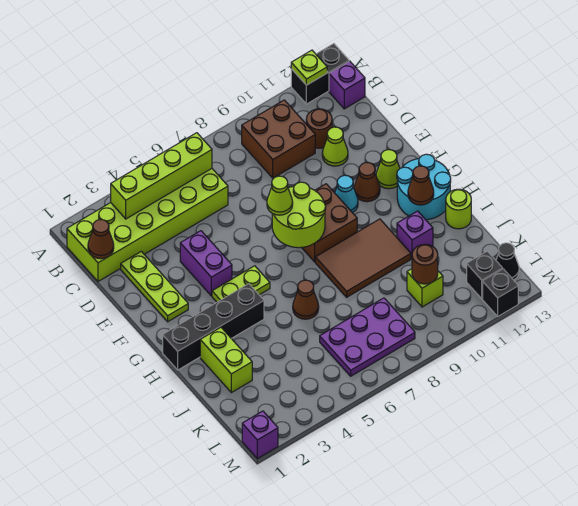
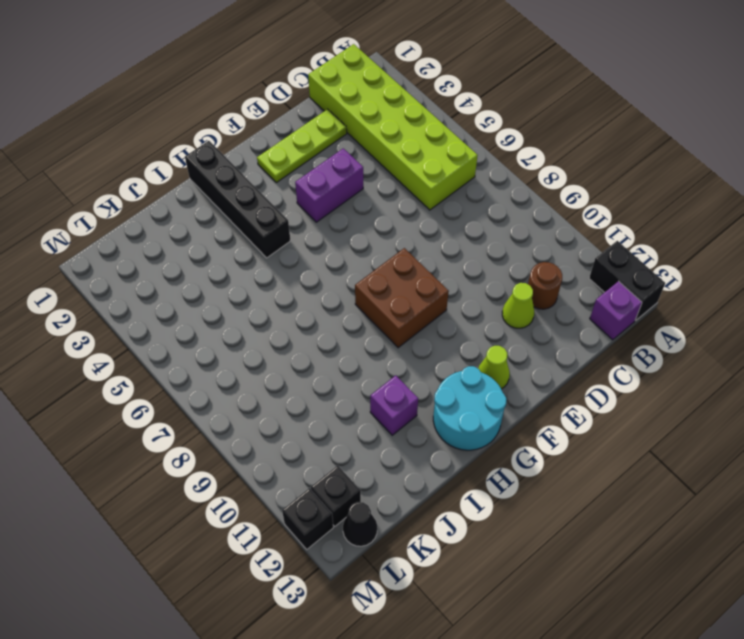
none -> brown brick B9:C10 level 1
none -> cyan cone F10 level 1
none -> brown cone F11 level 1
none -> lime plate G4:G5 level 1

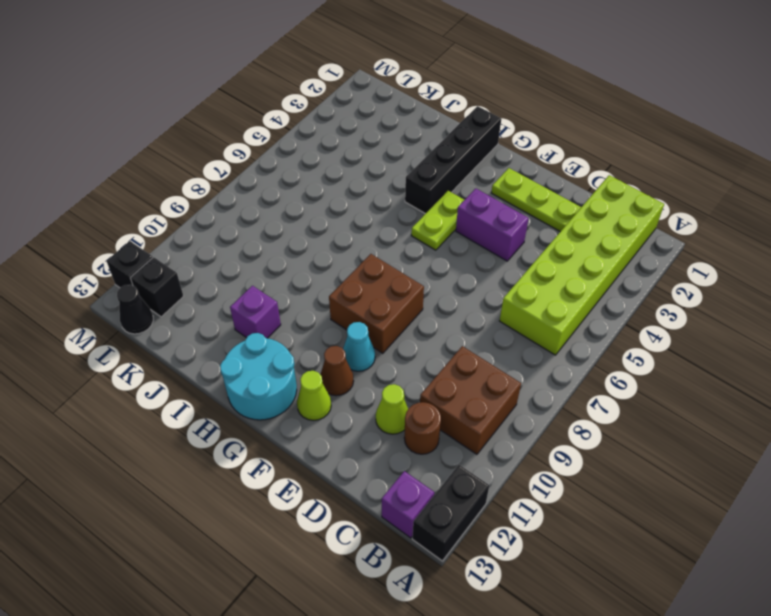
none -> brown tile H8:I10 level 1
none -> lime brick I2:J2 level 1
none -> brown cone I6 level 1
none -> lime round brick I13 level 1

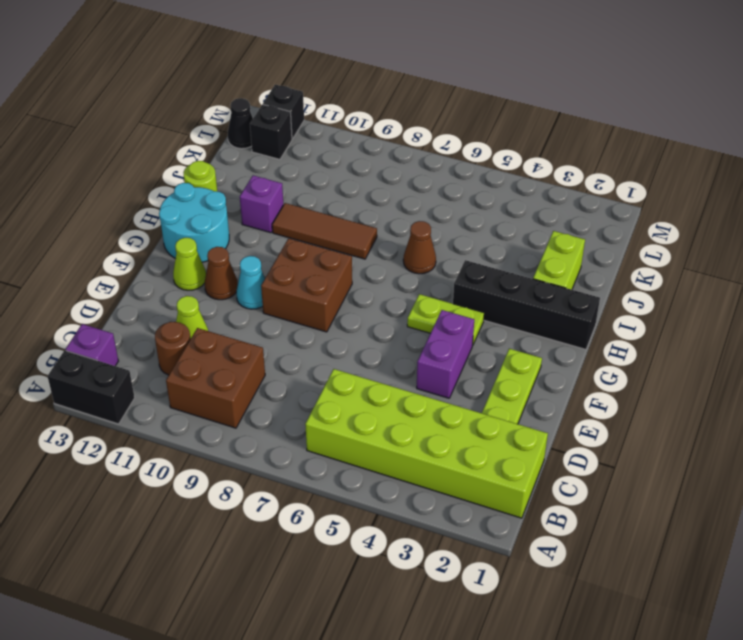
brown tile I8:I10 level 1 -> brown tile H8:I10 level 1
none -> purple plate K6:L8 level 1
none -> lime brick K10 level 1
none -> purple brick M1 level 1
none -> lime plate A12 level 2

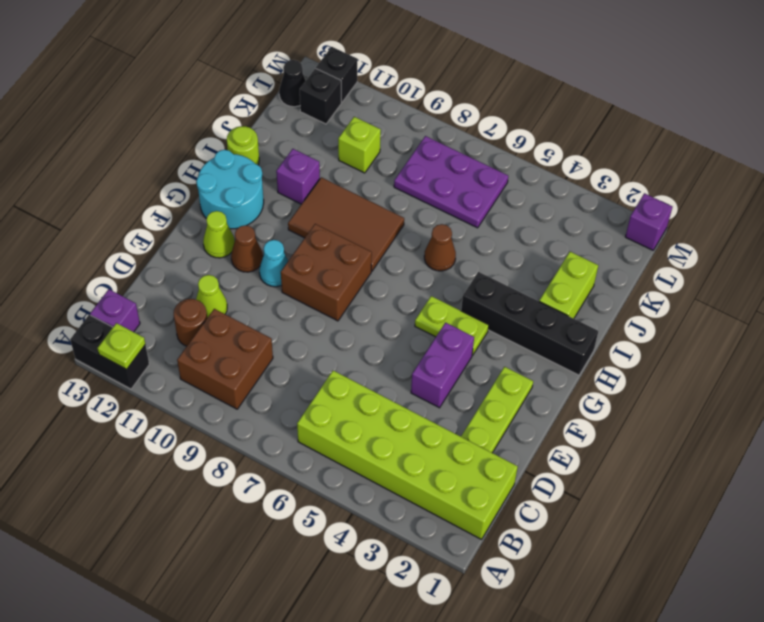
none -> lime brick B3:B6 level 2
none -> brown cone C1 level 2
none -> lime round brick F7:G8 level 2
none -> brown cone H12 level 2

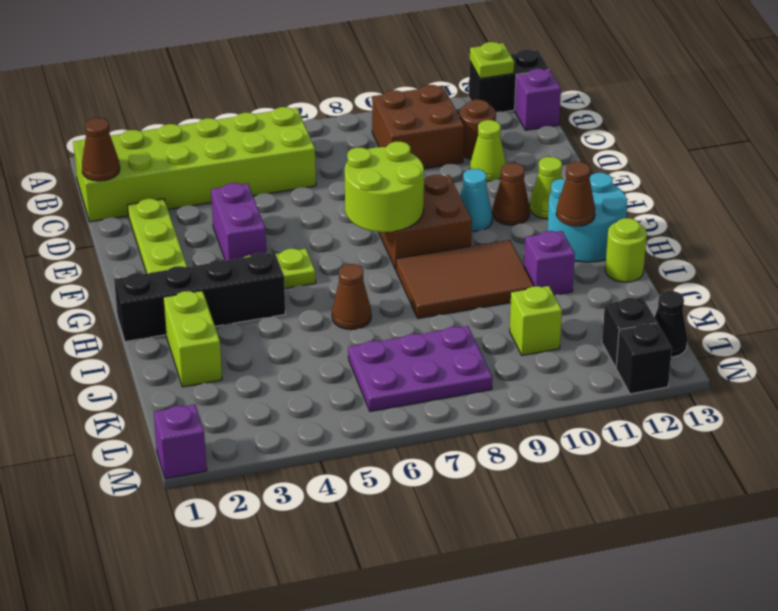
none -> lime brick B3:B6 level 2
none -> brown round brick K10 level 2
none -> lime cone F7 level 3

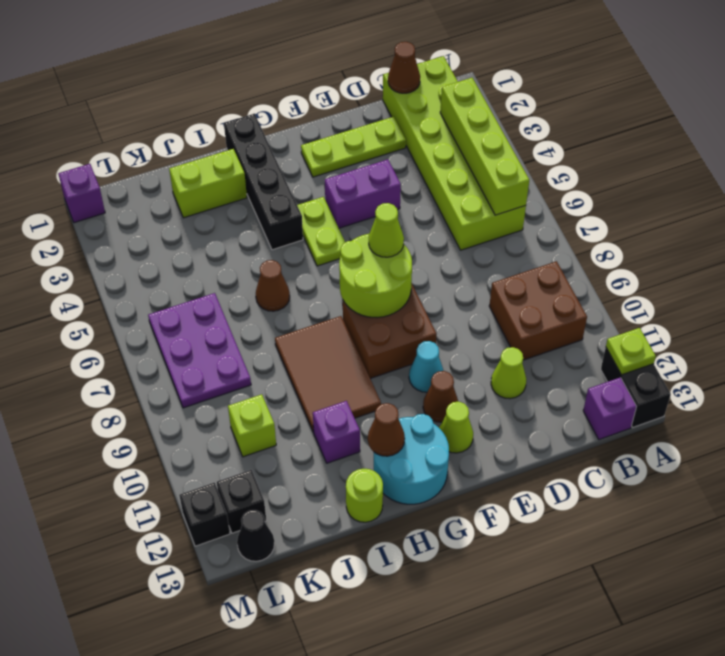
none -> brown round brick C11 level 1
none -> brown round brick K10 level 2

